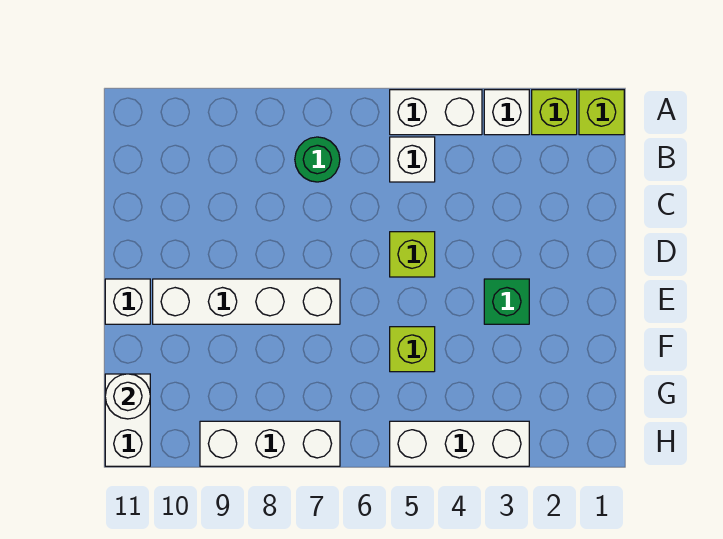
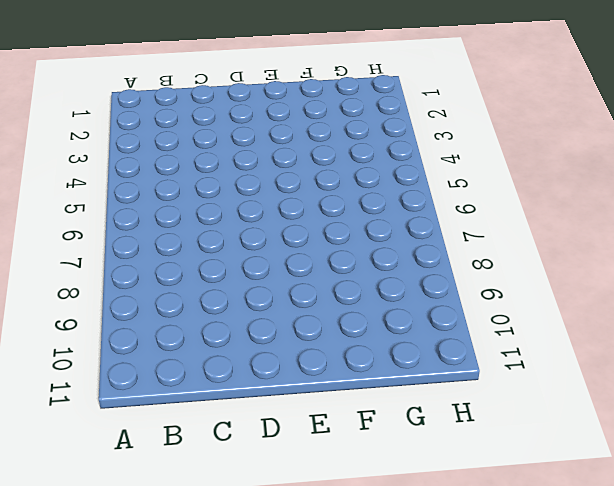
none -> lime brick A1 level 1
none -> lime brick A2 level 1
none -> white brick A3 level 1

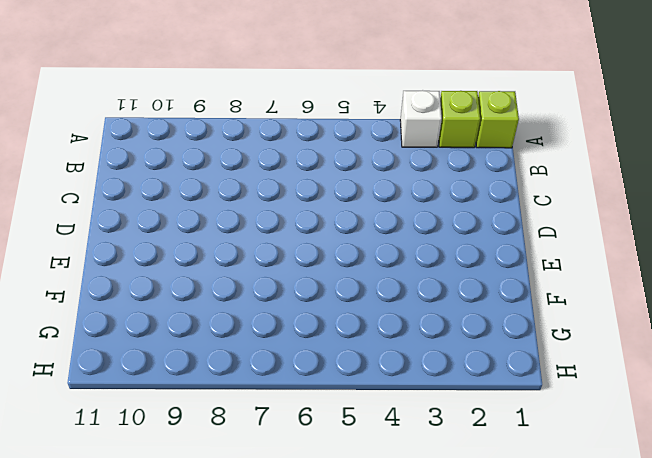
none -> white brick A4:A5 level 1
none -> white brick B5 level 1
none -> green round brick B7 level 1

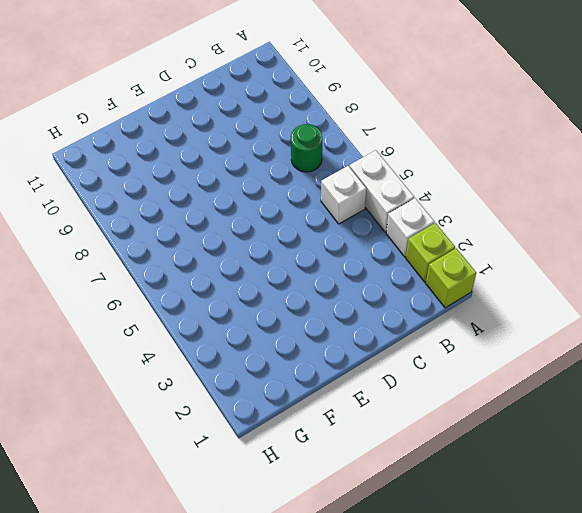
none -> lime brick D5 level 1
none -> green brick E3 level 1
none -> white brick E7:E10 level 1

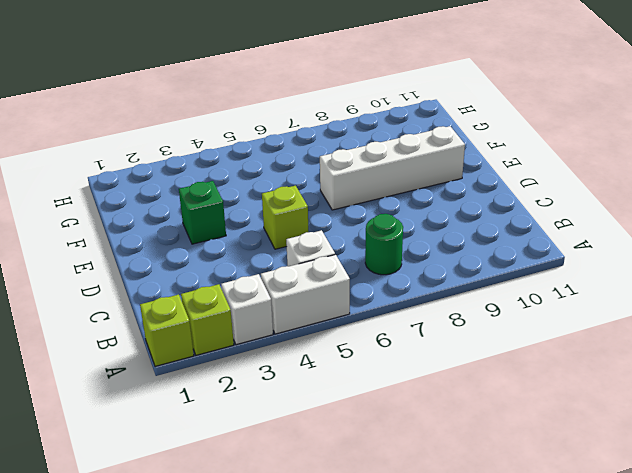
none -> white brick E11 level 1
none -> lime brick F5 level 1
none -> white brick G11:H11 level 1

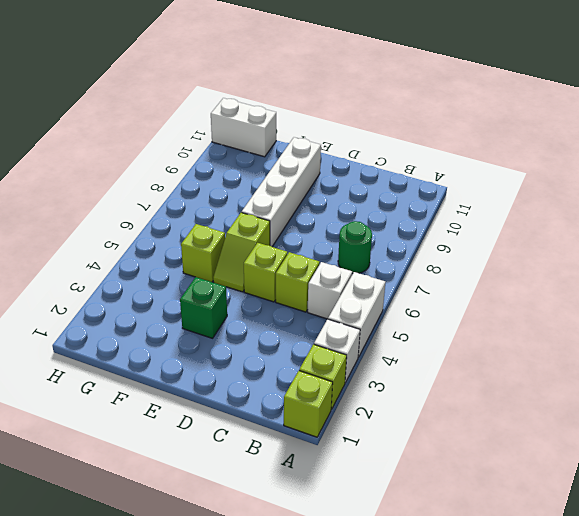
lime brick C5 level 1 -> none
lime slope E5:E6 level 1 top 6 -> none
none -> white brick E11 level 1
none -> white brick H3:H5 level 1
none -> white brick H7:H9 level 1

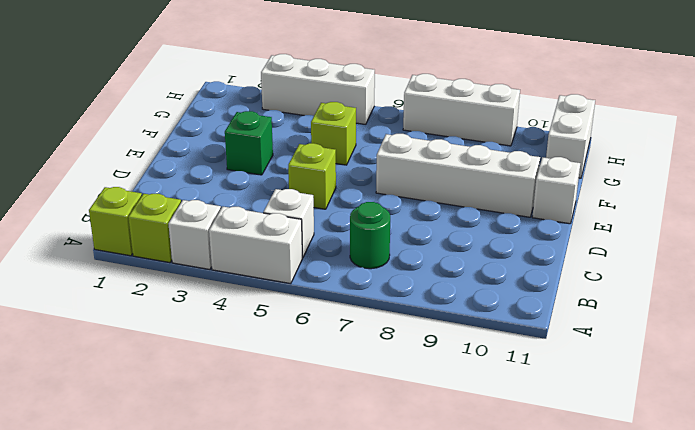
none -> white round brick G11 level 2

